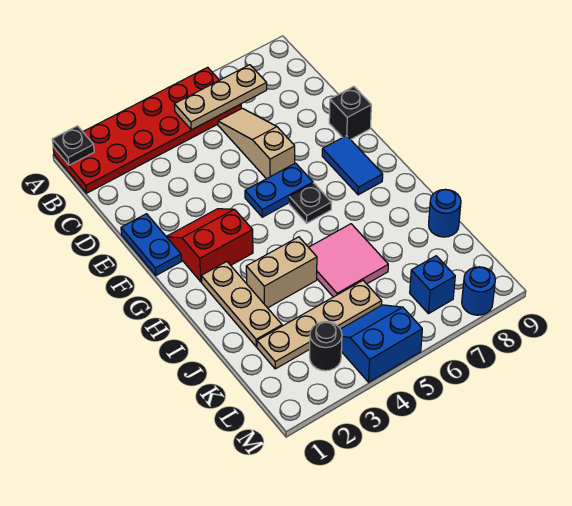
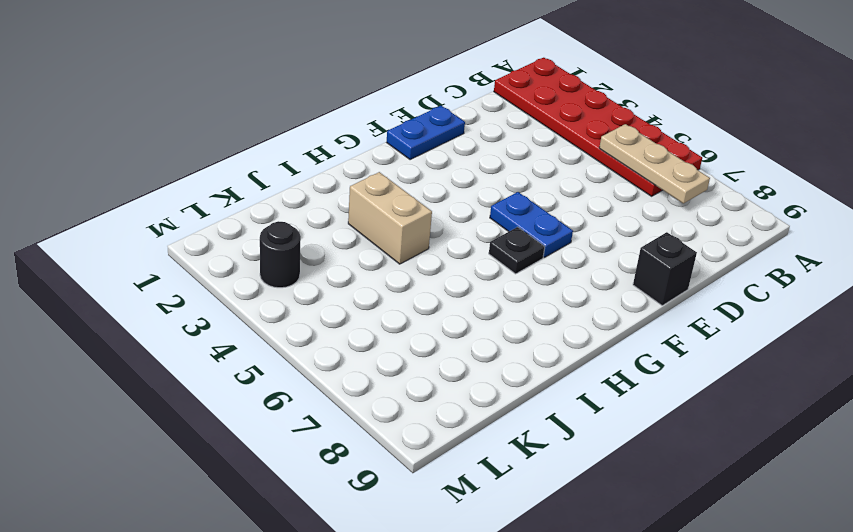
none -> tan slope C6:E6 level 1 top E
none -> red slope F2:G3 level 1 top G
none -> blue tile F8:G8 level 1

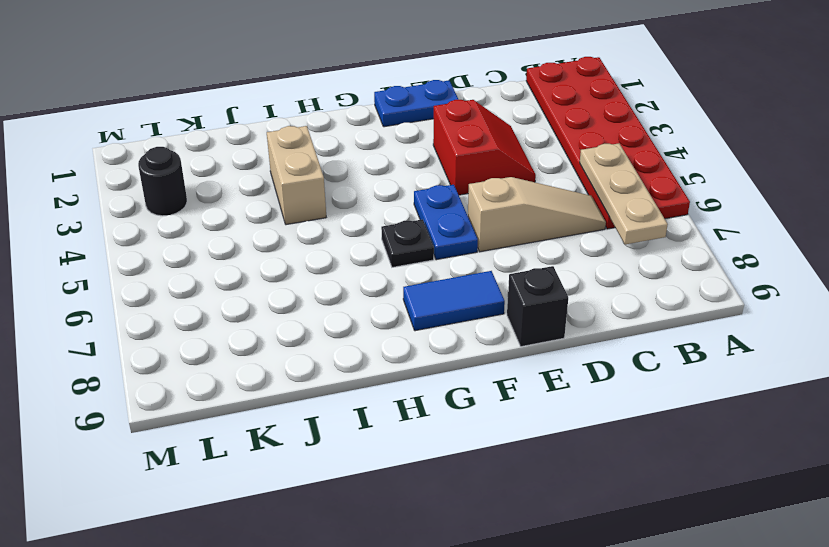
red slope D3:E4 level 1 top E -> red slope F2:G3 level 1 top G
none -> tan plate H2:J2 level 1
none -> pink tile I5:J6 level 1
none -> blue round brick J9 level 1

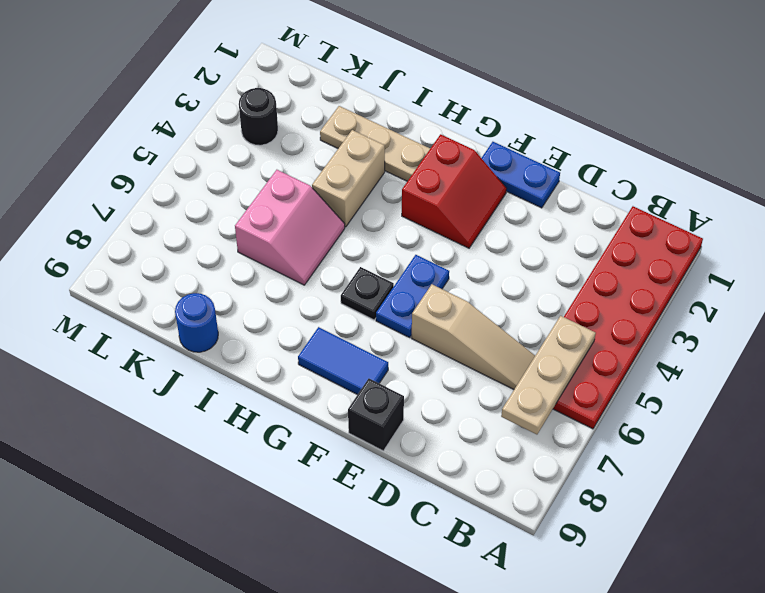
pink slope I5:J6 level 1 top J -> pink tile I5:J6 level 1
none -> tan plate K2:K5 level 1
none -> blue slope L4:M5 level 1 top M
none -> blue brick L7 level 1

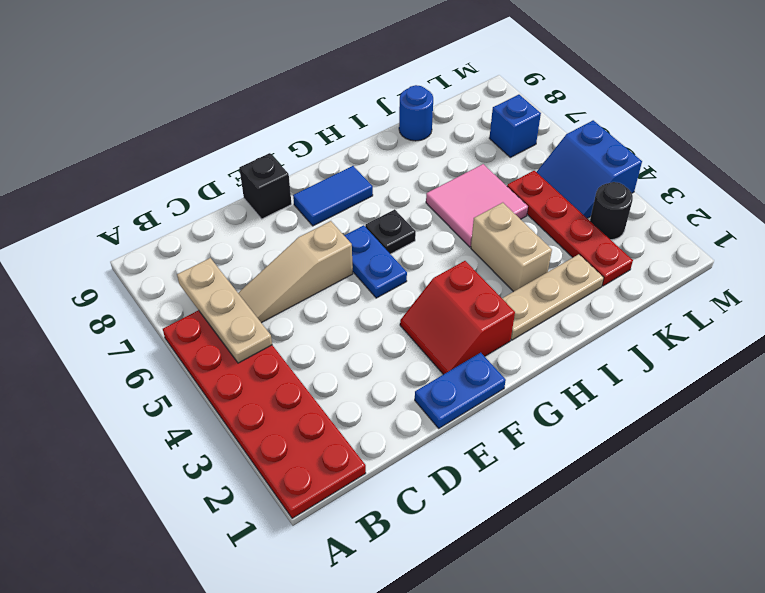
red plate K2:K5 level 1 -> tan plate K2:K5 level 1
none -> blue round brick M8 level 1
none -> black plate A1 level 2

